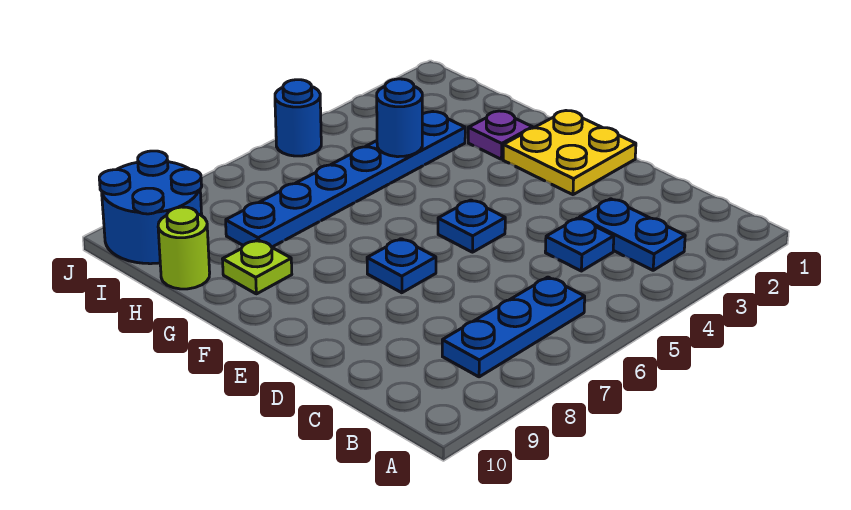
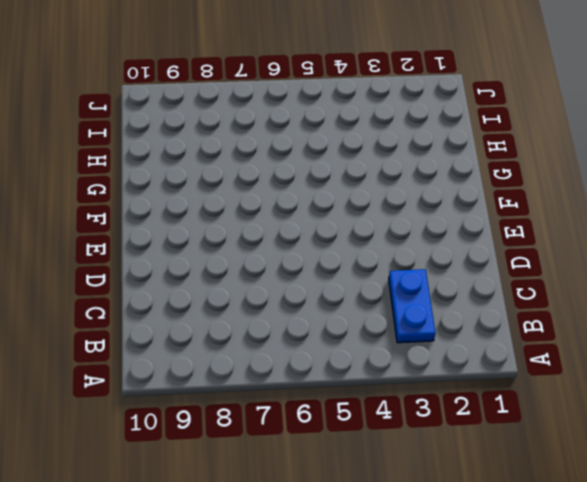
none -> blue plate B6:B8 level 1
none -> blue plate C4 level 1
none -> yellow plate E1:F2 level 1

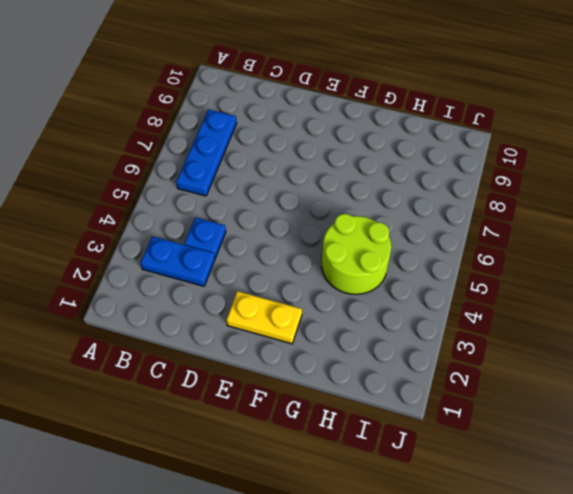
yellow plate E2:F2 level 1 -> yellow plate E1:F2 level 1
lime round brick G4:H5 level 1 -> blue plate H3:H8 level 1
none -> blue plate E5 level 1
none -> blue plate E7 level 1
none -> purple plate G2 level 1

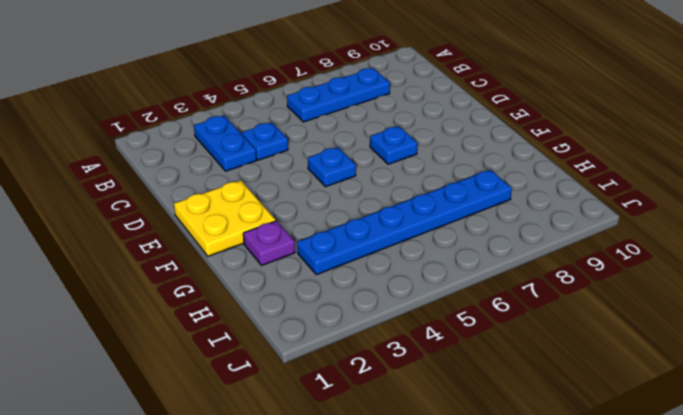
none -> lime plate G9 level 1
none -> lime round brick H10 level 1
none -> blue round brick I9:J10 level 1

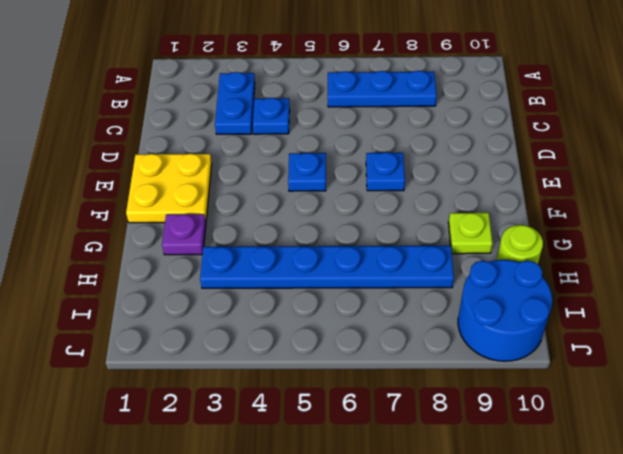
none -> blue round brick J5 level 1
none -> blue round brick H4 level 2

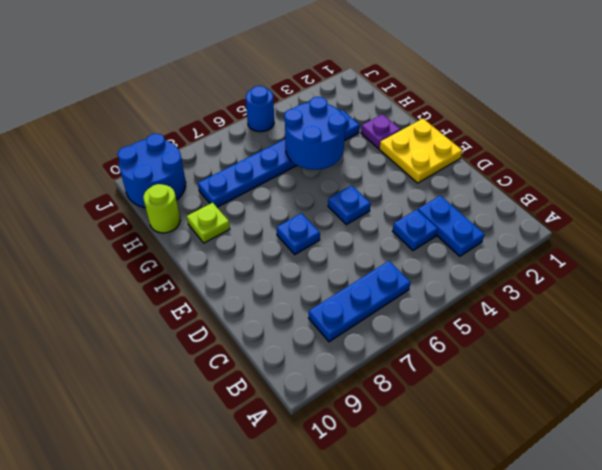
blue round brick G4:H5 level 2 -> blue round brick H4 level 2

